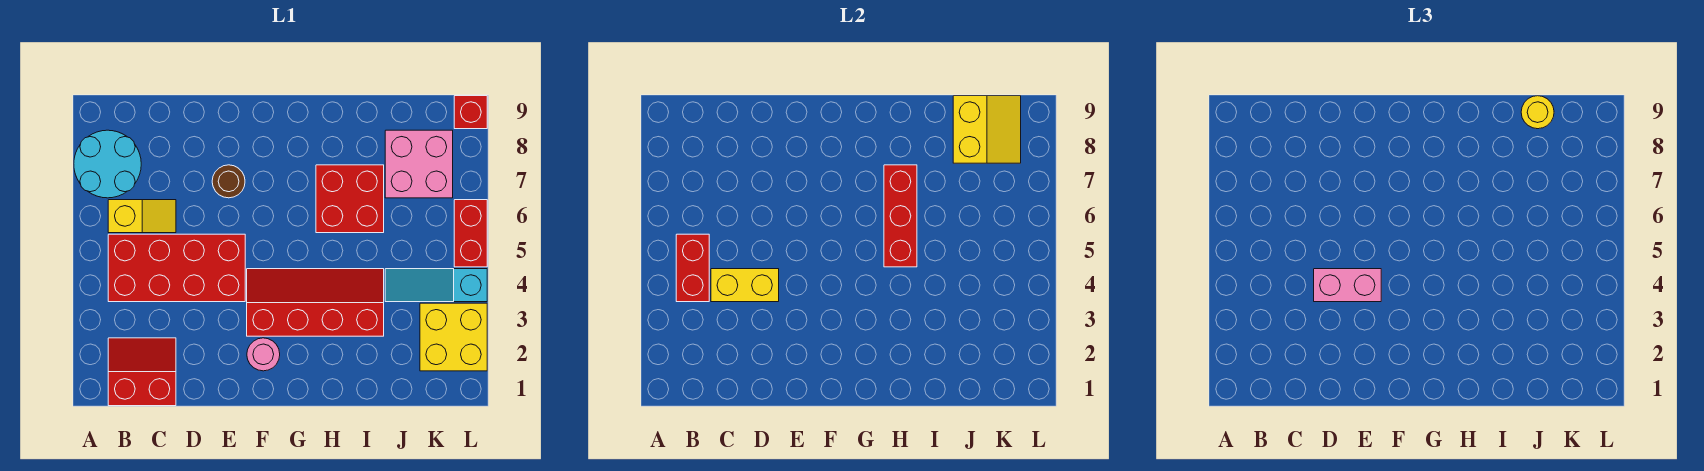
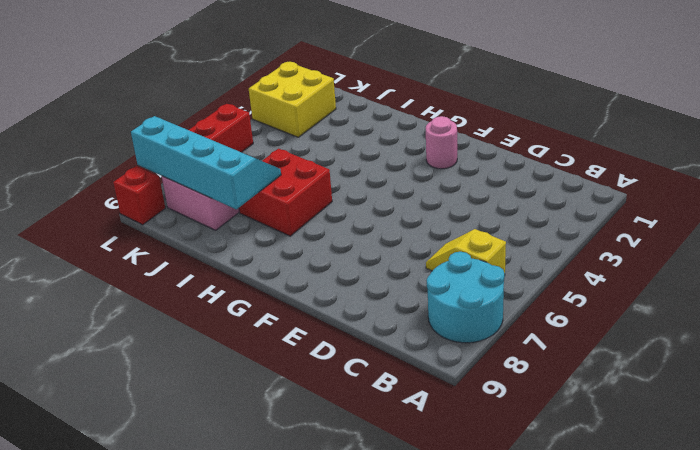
cyan slope I7:L8 level 2 top 8 -> yellow slope J8:K9 level 2 top J
none -> red slope B1:C2 level 1 top 1
none -> red brick B4:E5 level 1
none -> brown round brick E7 level 1

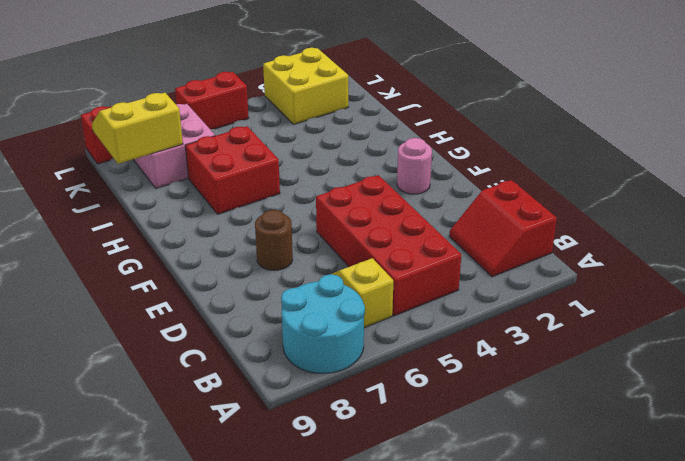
none -> red slope F3:I4 level 1 top 3
none -> cyan slope J4:L4 level 1 top L
none -> red brick B4:B5 level 2

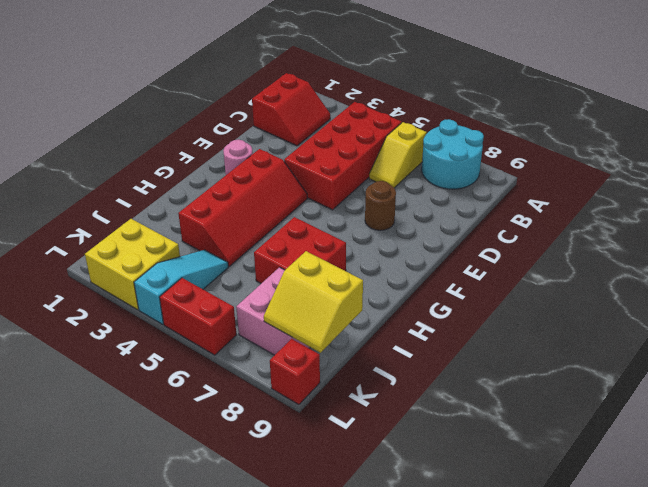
none -> red brick B4:B5 level 2
none -> yellow brick C4:D4 level 2
none -> red brick H5:H7 level 2

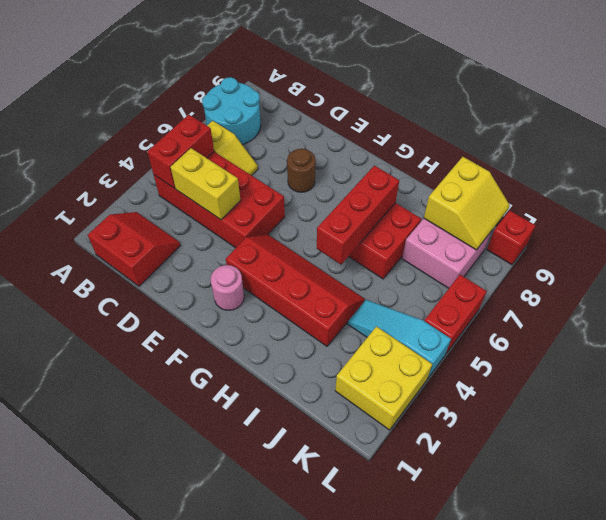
none -> pink brick D4:E4 level 3
none -> yellow round brick J9 level 3

